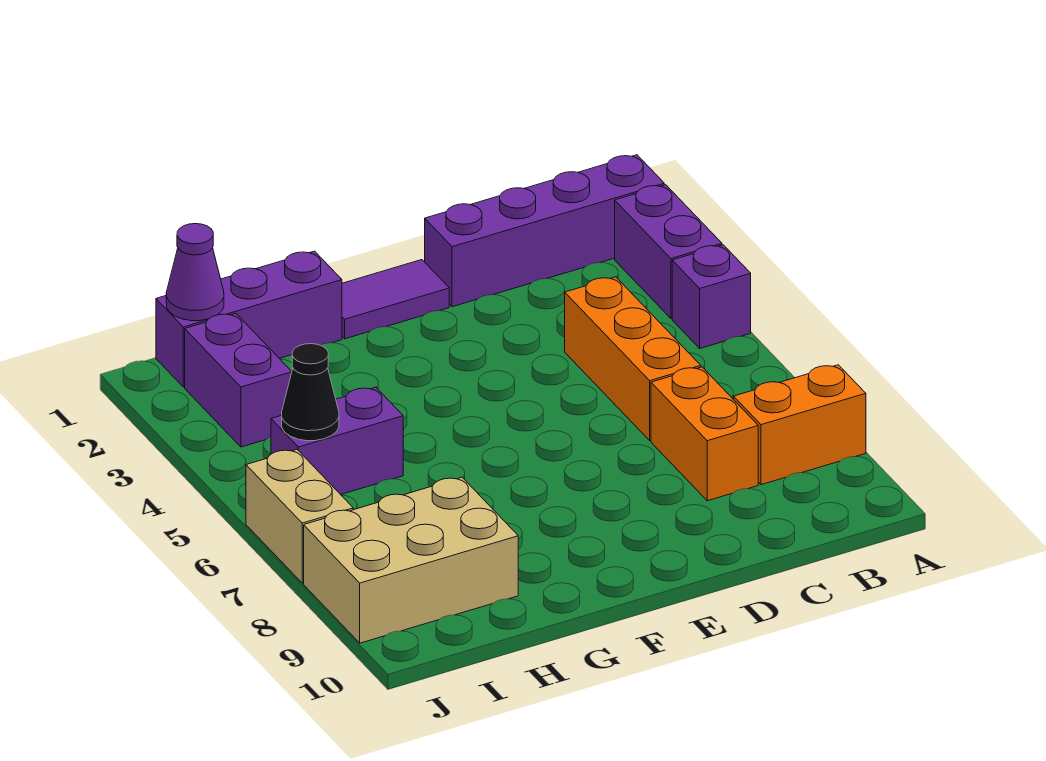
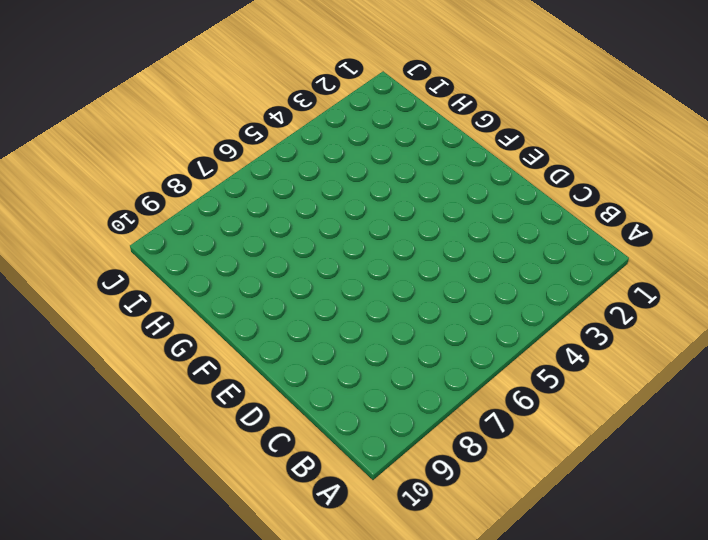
none -> purple brick A1:D1 level 1
none -> purple brick A2:A3 level 1
none -> purple brick A4 level 1

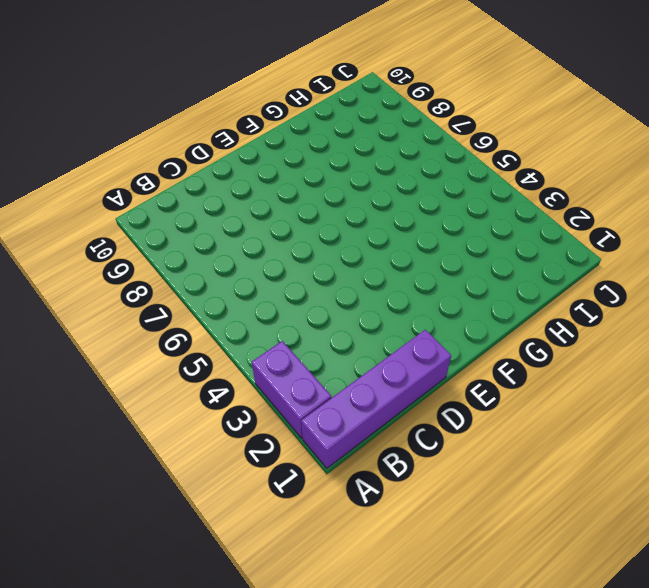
none -> purple brick A4 level 1
none -> orange brick A8:B8 level 1
none -> orange brick C4:C6 level 1

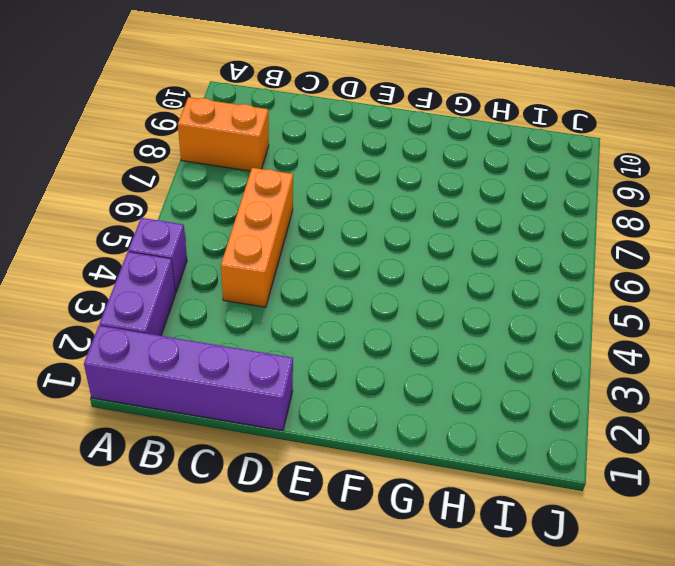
none -> orange brick C7:C8 level 1
none -> purple tile E1:F1 level 1
none -> purple brick G1:I1 level 1

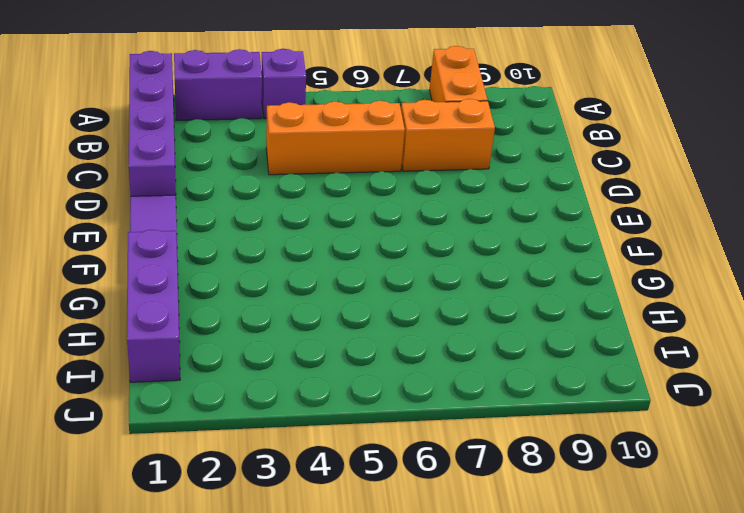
none -> purple brick H5:I5 level 1
none -> tan brick H8:J9 level 1
none -> purple brick I2:I3 level 1

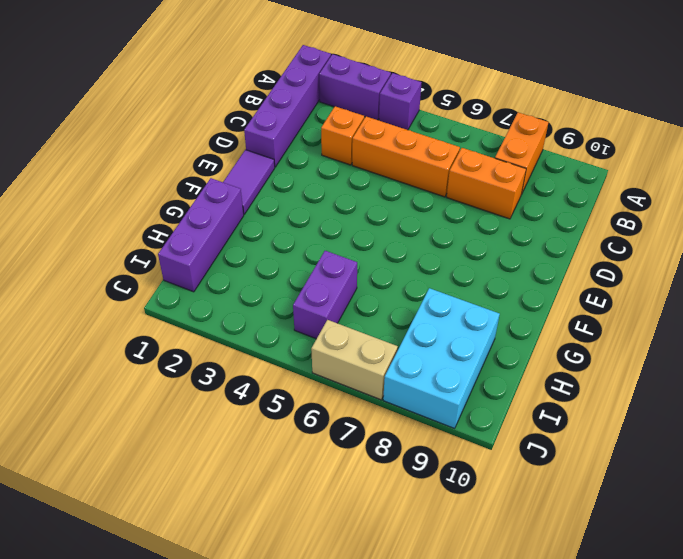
orange brick C3 level 1 -> none
cyan brick H8:J9 level 1 -> tan brick H8:J9 level 1
none -> purple brick I2:I3 level 1
none -> purple cone I1 level 2
none -> black cone I5 level 2

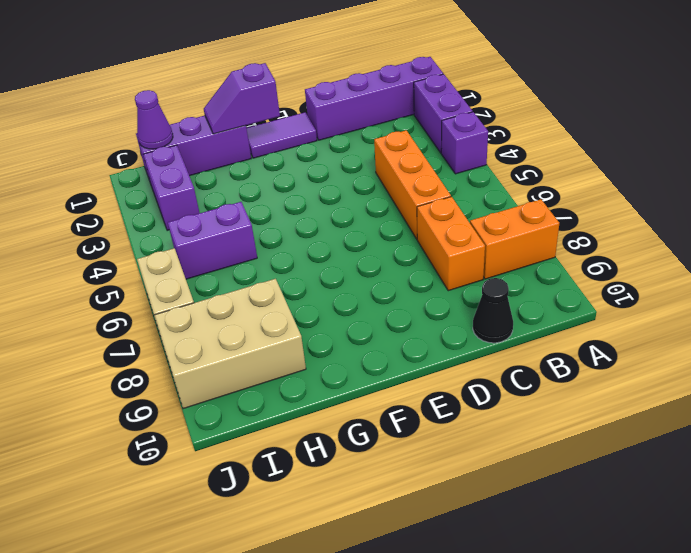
black cone C10 level 1 -> black cone I5 level 2
purple slope F1:G1 level 2 top F -> none

